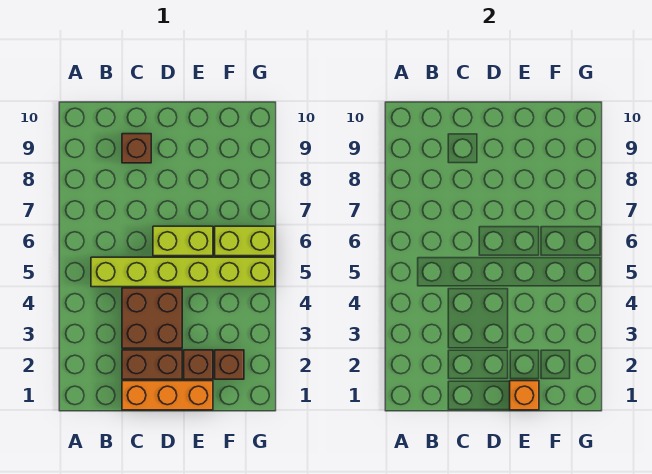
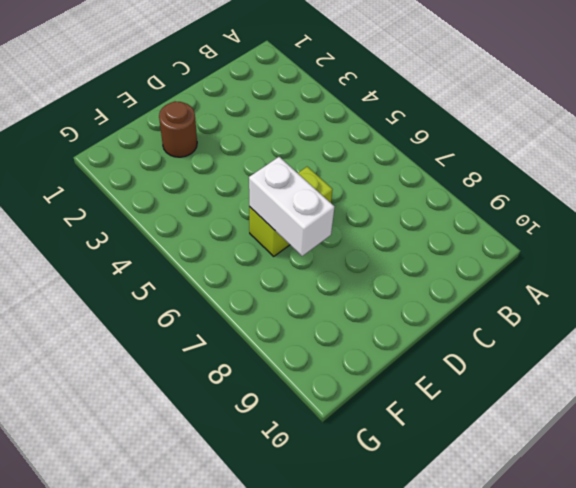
brown round brick E2 level 1 -> brown brick E2 level 1
white brick E6:E7 level 2 -> none
none -> lime brick B5:G5 level 1
none -> orange brick C1:E1 level 1

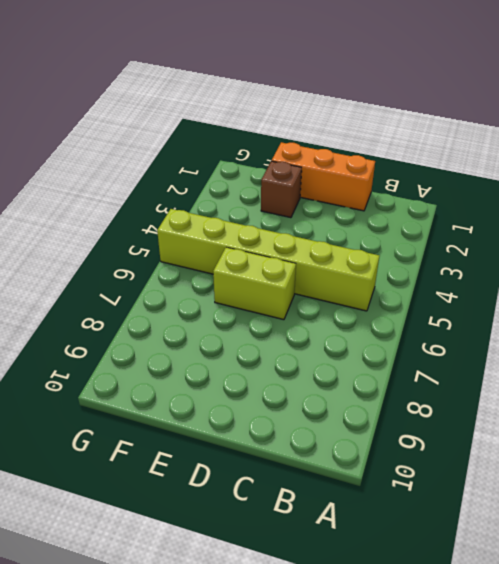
none -> brown brick C2:D2 level 1
none -> brown brick C3:D4 level 1

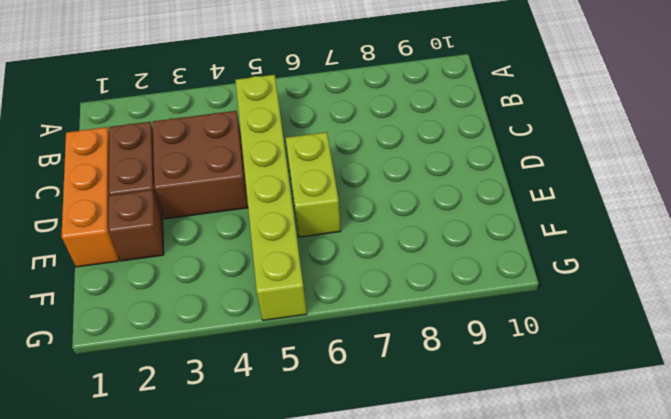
none -> brown brick C9 level 1
none -> brown brick F2 level 1

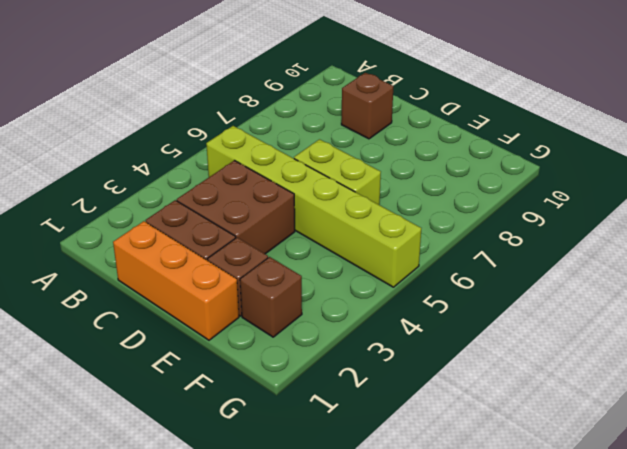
none -> lime brick F6:G6 level 1
none -> orange brick E1 level 2

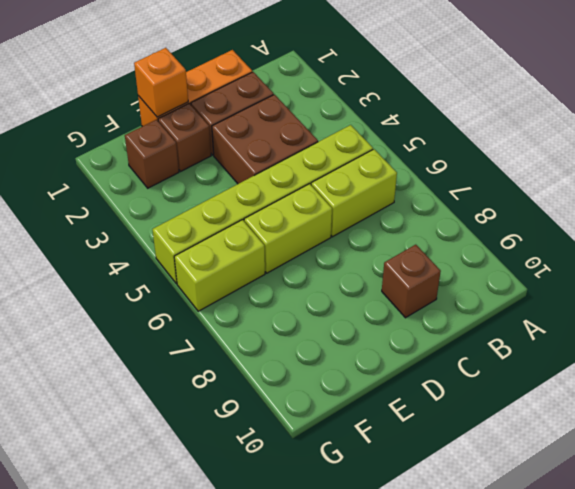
lime brick B6:C6 level 1 -> none

